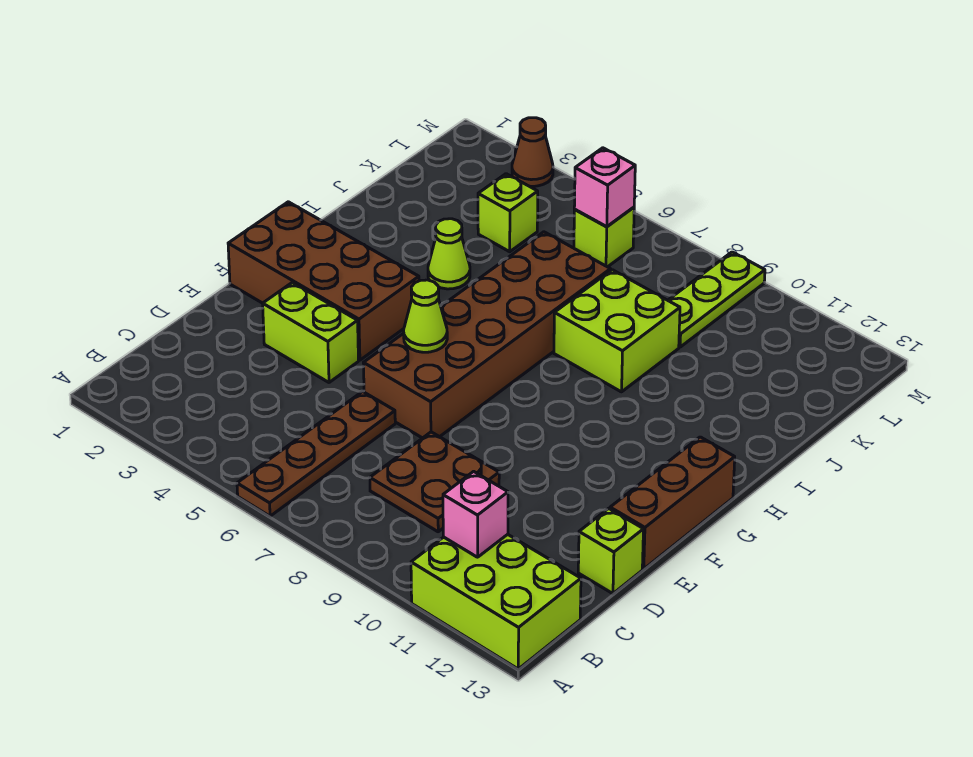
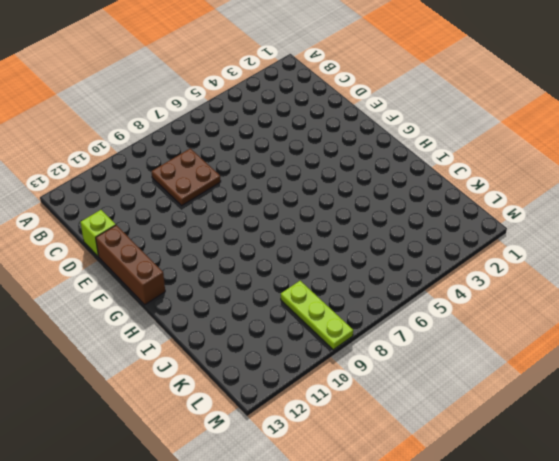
none -> brown plate A6:D6 level 1
none -> lime brick A11:B13 level 1
none -> lime brick E3:E4 level 1

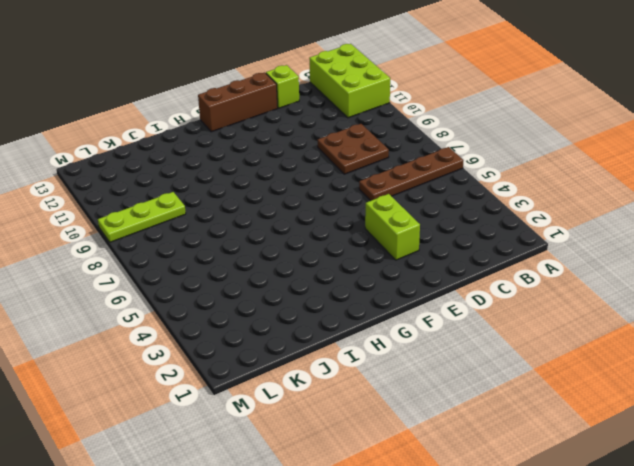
none -> brown brick E6:J7 level 1
none -> brown brick F1:G4 level 1
none -> lime cone I4 level 1

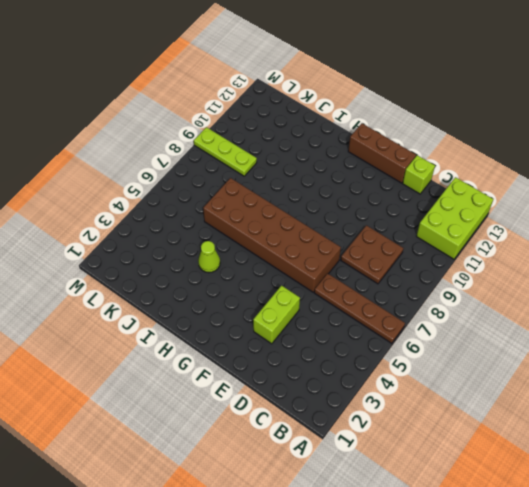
none -> brown brick F1:G4 level 1
none -> lime brick I8:J9 level 1
none -> lime brick K4 level 1

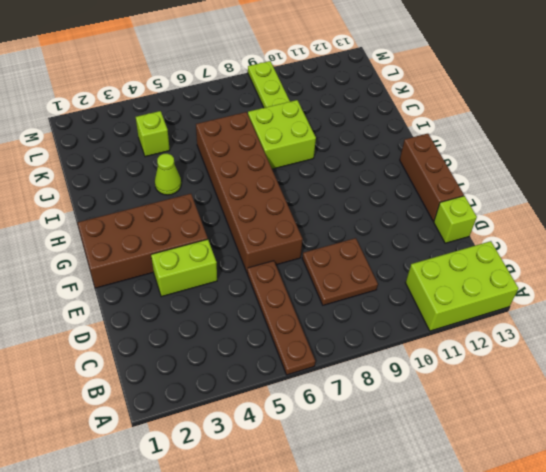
none -> lime brick L6 level 1
none -> brown cone M3 level 1
none -> pink brick B11 level 2

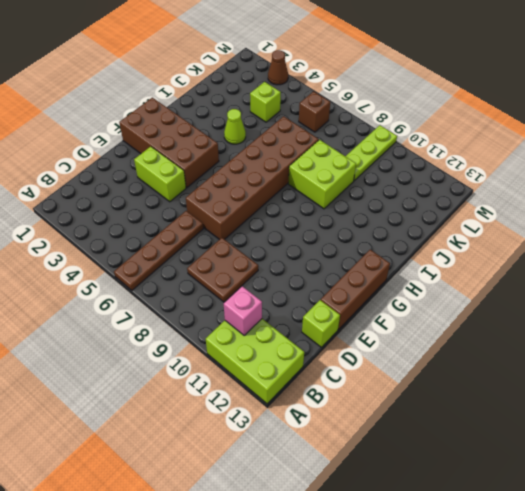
brown brick L6 level 1 -> lime brick L6 level 1
none -> lime cone F6 level 2
none -> pink brick L6 level 2

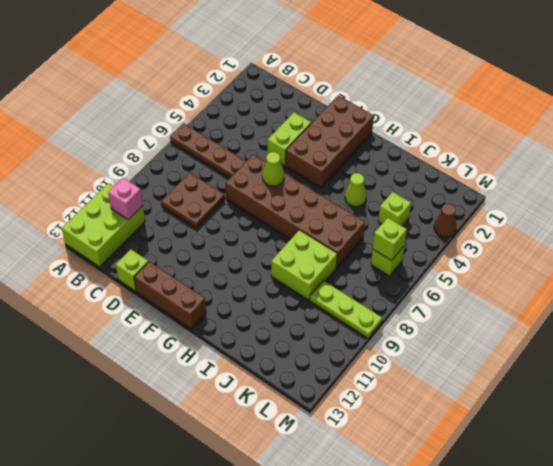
lime brick L6 level 2 -> pink brick L6 level 2

